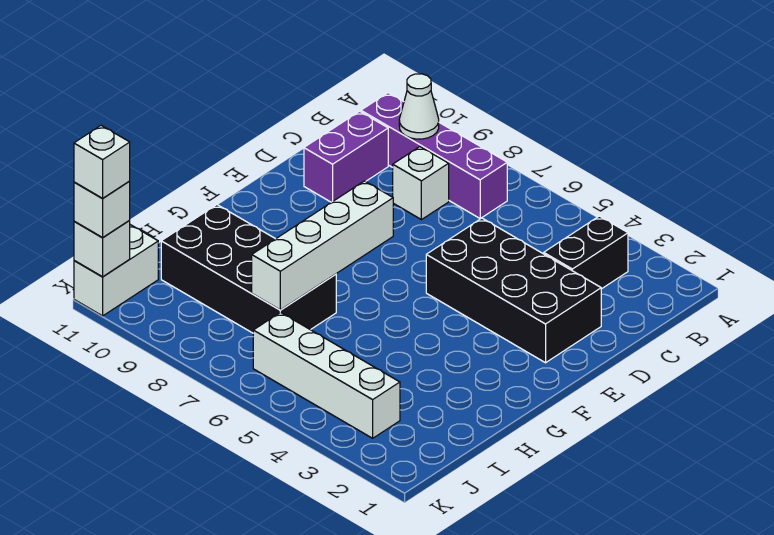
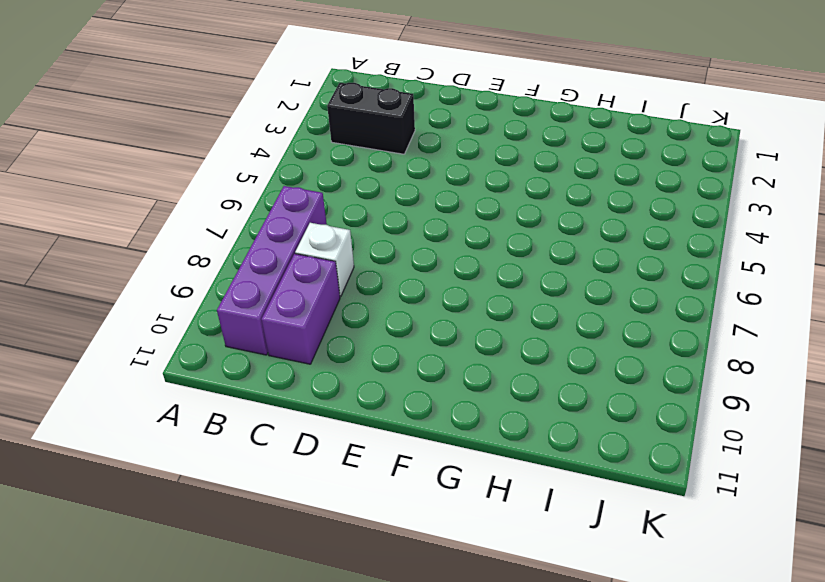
purple brick C9:C10 level 1 -> purple brick C10:D10 level 1
none -> black brick D2:E5 level 1
none -> black brick H7:I10 level 1
none -> white brick J3:J6 level 1

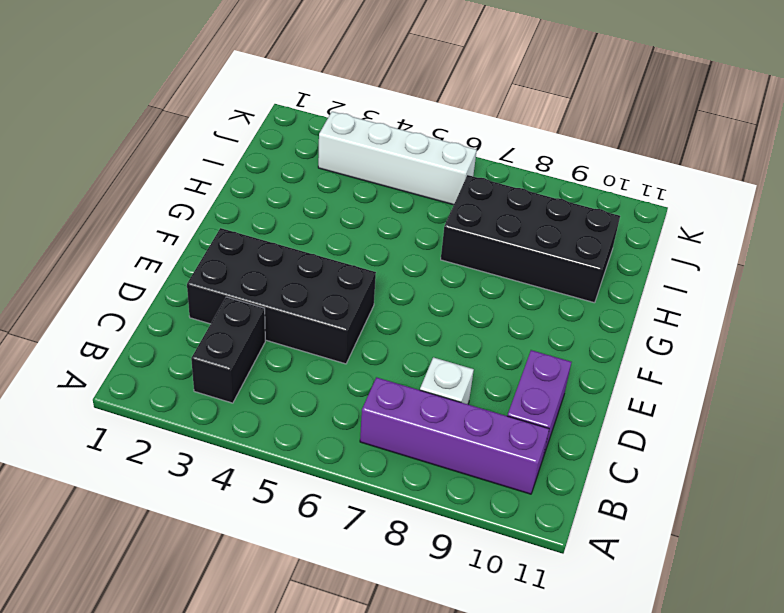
none -> white brick J11:K11 level 1
none -> white cone B9 level 2
none -> white brick F7:I7 level 2

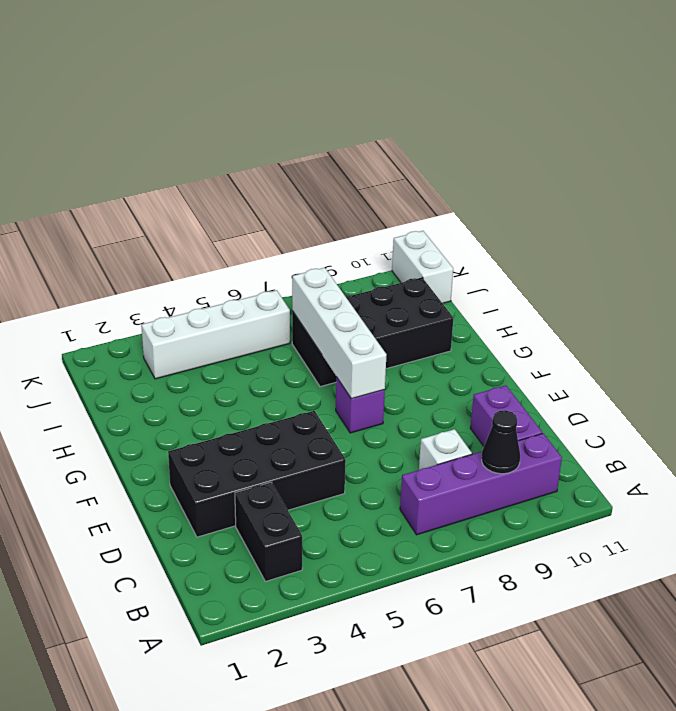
black cone B9 level 2 -> white cone B9 level 2
purple brick F7 level 1 -> none
none -> white brick K11 level 2
none -> white brick K11 level 3
none -> white brick K11 level 4

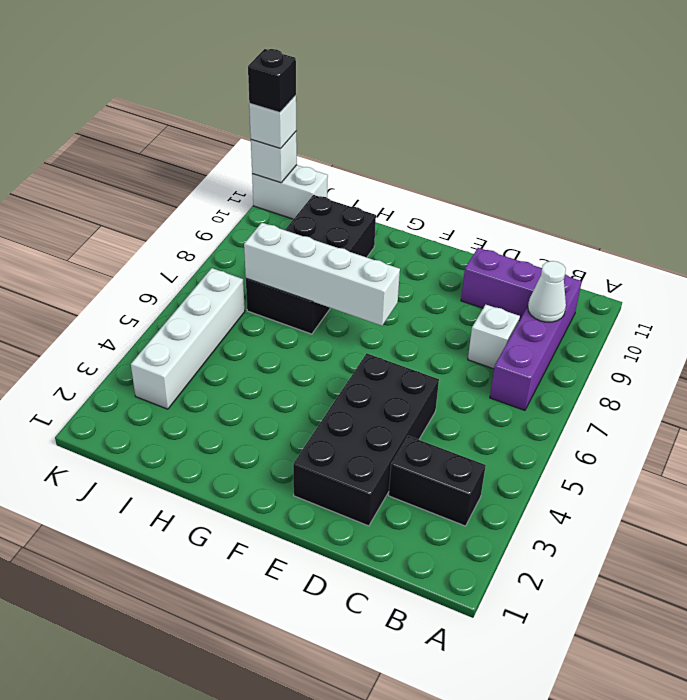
black brick K11 level 4 -> white brick K11 level 4

